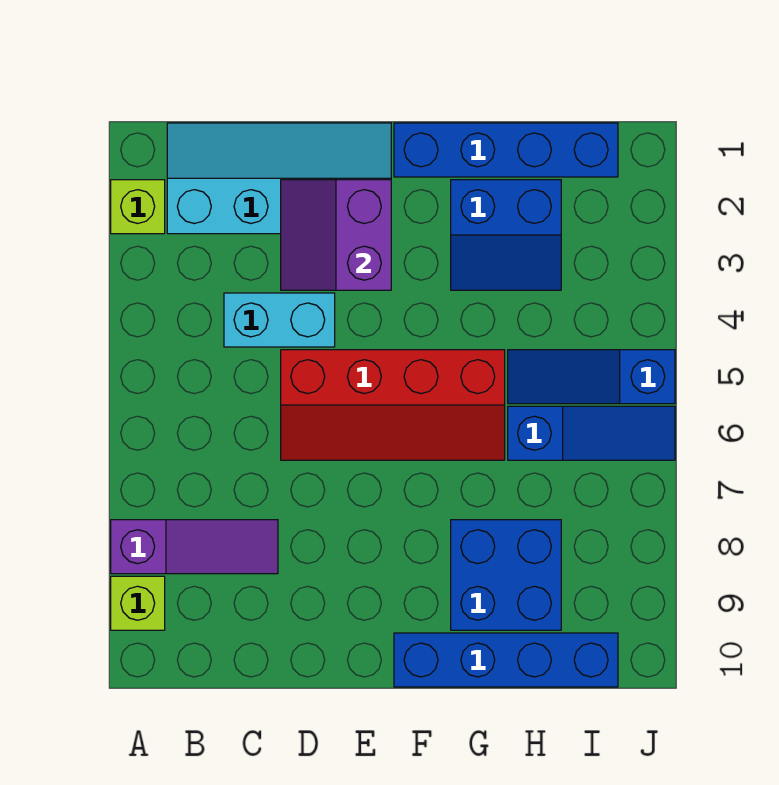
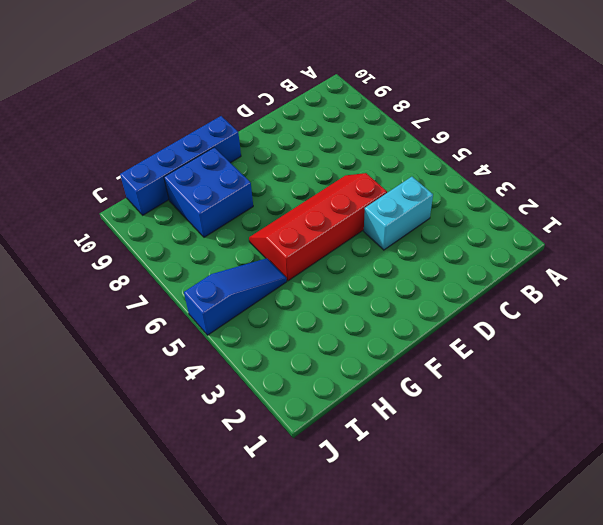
none -> lime brick A2 level 1
none -> purple slope A8:C8 level 1 top A
none -> lime brick A9 level 1

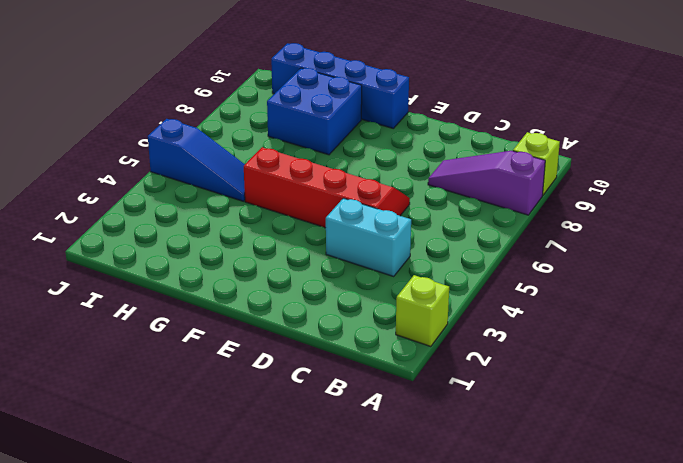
none -> cyan slope B1:E2 level 1 top 2
none -> blue brick F1:I1 level 1
none -> blue slope G2:H3 level 1 top 2

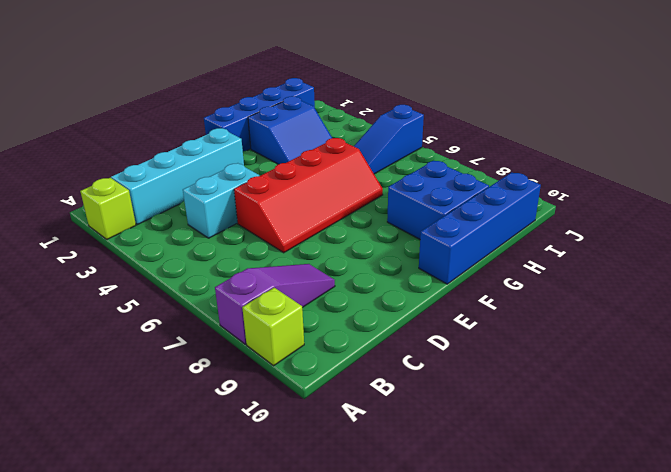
none -> blue slope H6:J6 level 1 top H
none -> purple slope D2:E3 level 2 top E

